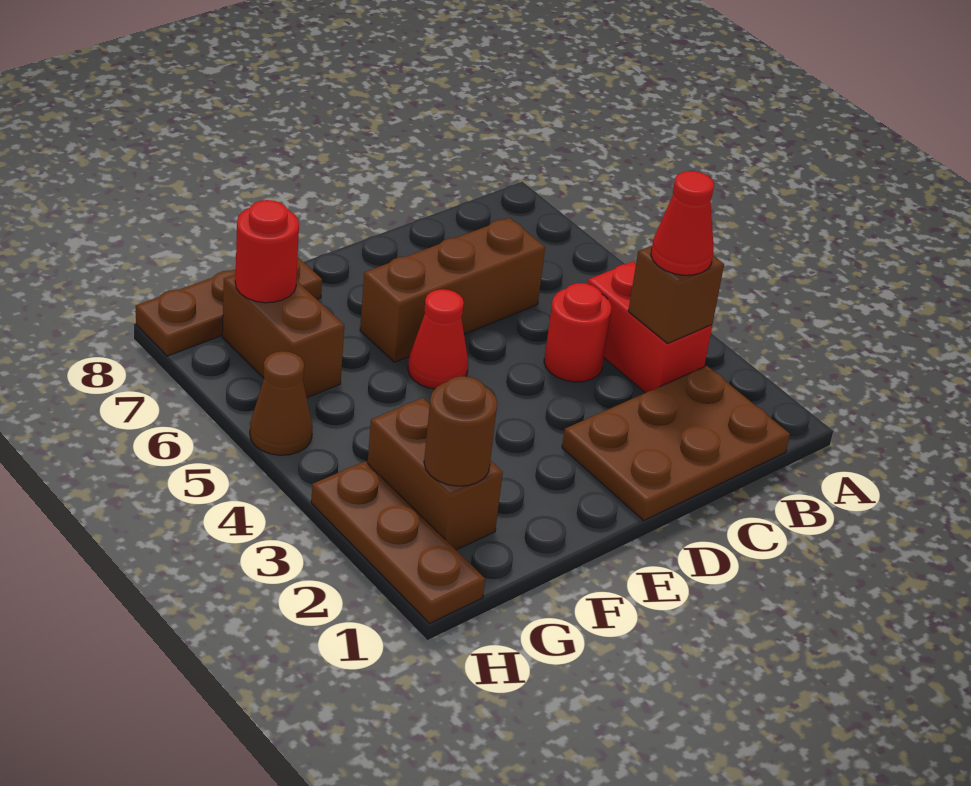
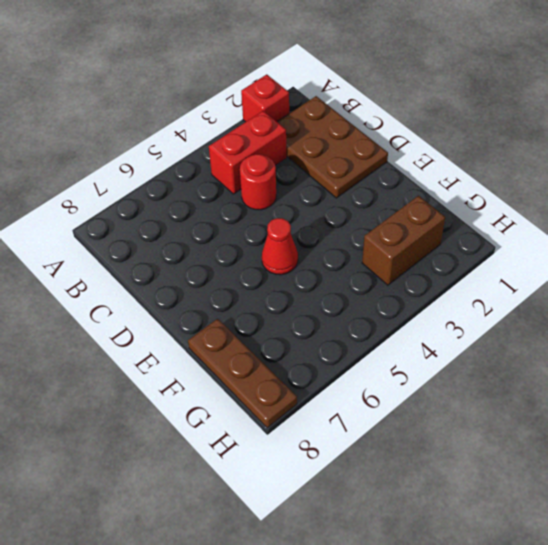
red brick A2 level 1 -> none
none -> brown brick C6:E6 level 1
none -> brown brick G6:G7 level 1
none -> brown plate H1:H3 level 1

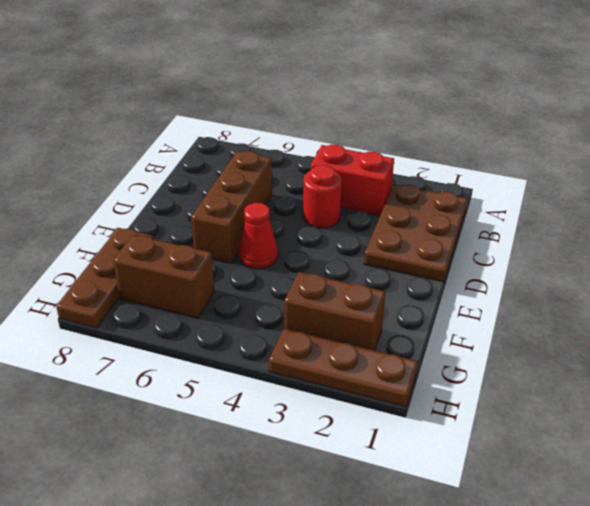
none -> brown cone H5 level 1
none -> brown brick B3 level 2
none -> brown round brick G2 level 2

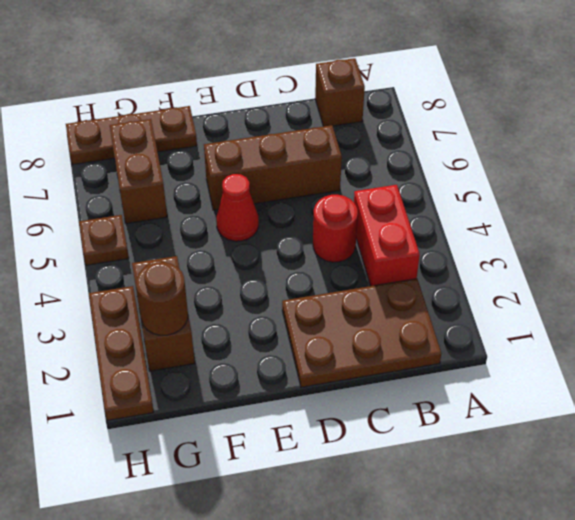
brown brick B8 level 1 -> brown brick B3 level 2
brown plate H5 level 1 -> brown cone H5 level 1
none -> red round brick G7 level 2
none -> red cone B3 level 3

